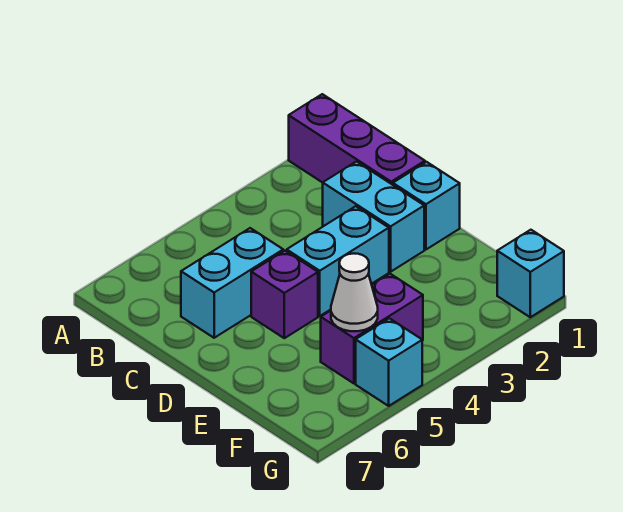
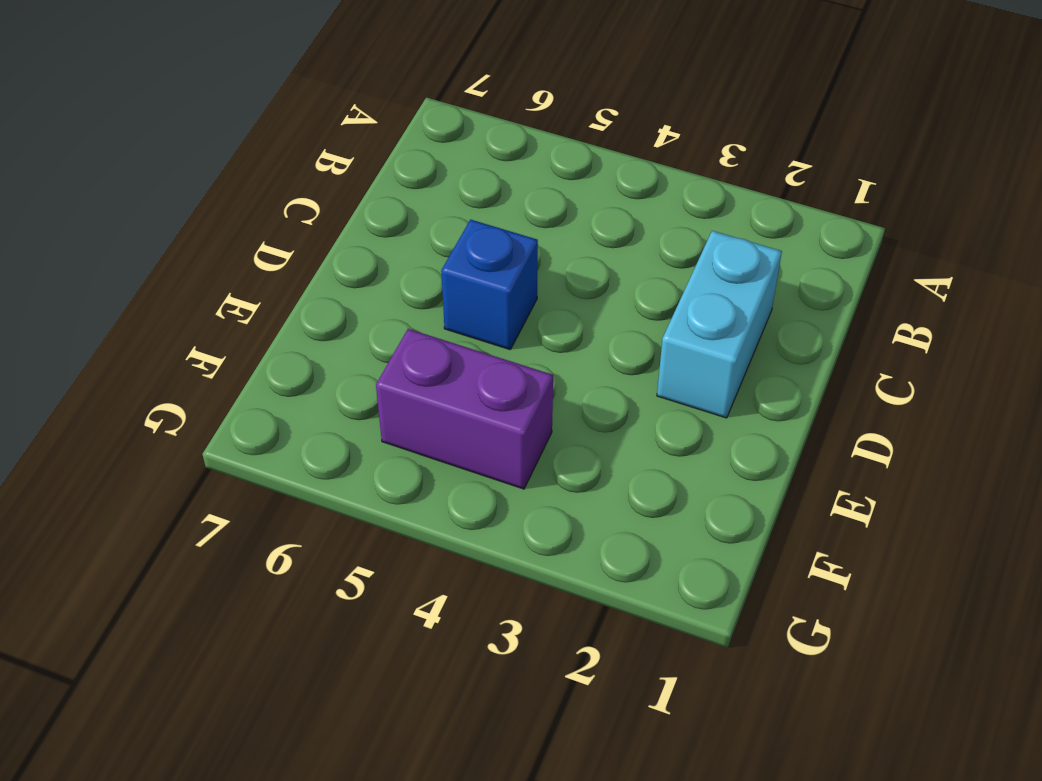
blue brick D5 level 1 -> purple brick D5 level 1
none -> purple brick A1:C1 level 1
none -> cyan brick C5:C6 level 1

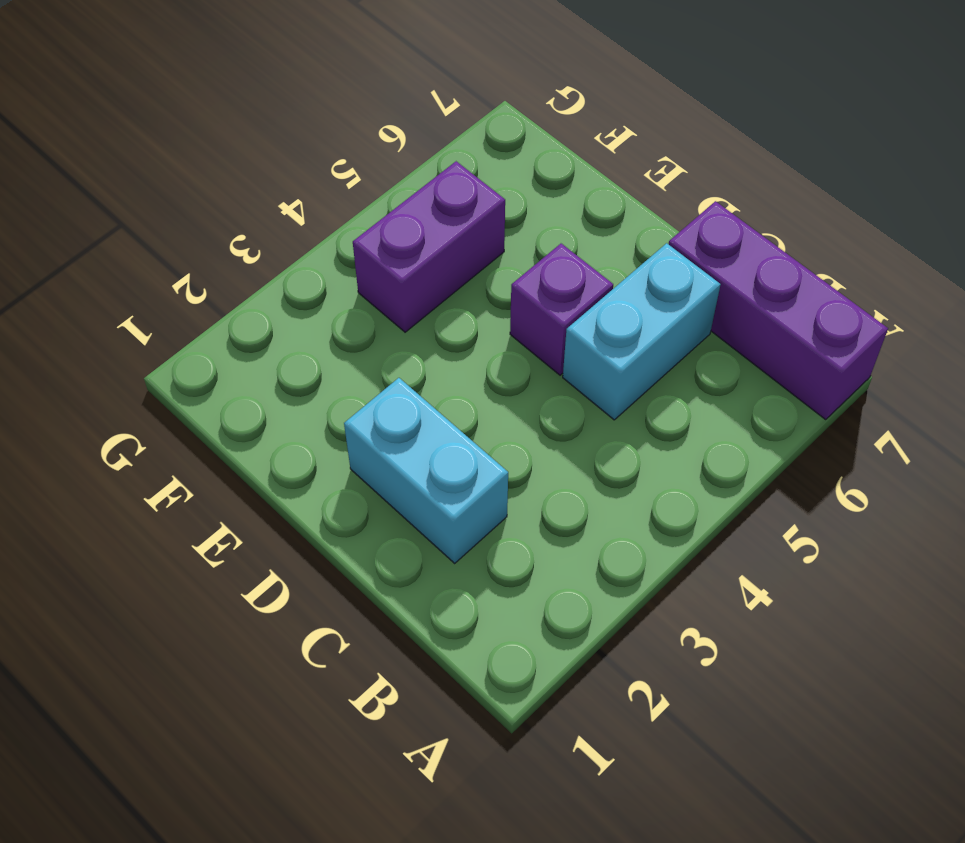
purple brick A7:C7 level 1 -> purple brick A1:C1 level 1
none -> cyan brick D1 level 1
none -> cyan brick D3:D4 level 1

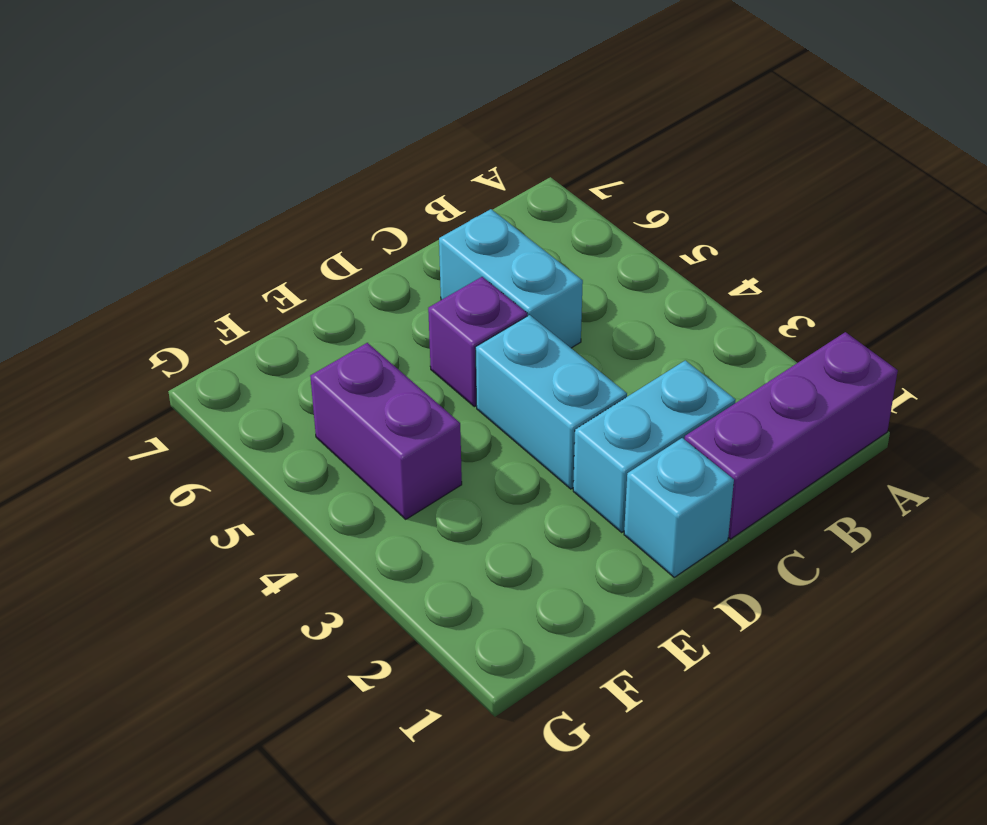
none -> cyan brick G1 level 1
none -> cyan brick G5 level 1

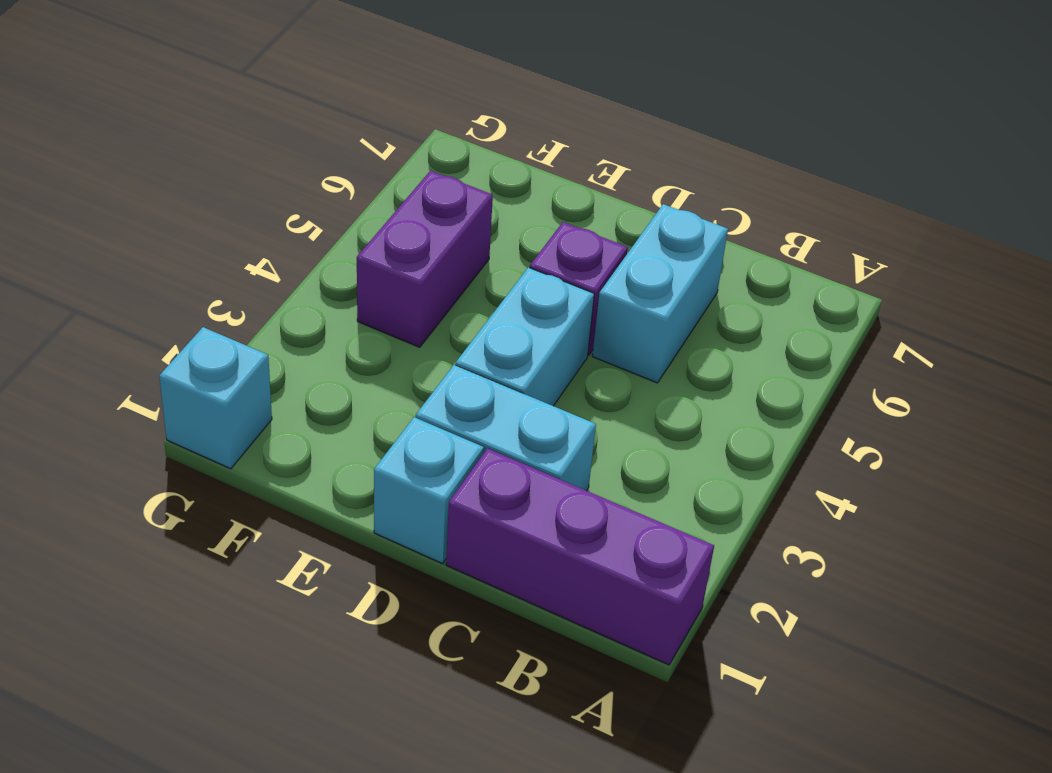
none -> cyan brick G5 level 1
none -> white cone F5 level 2

